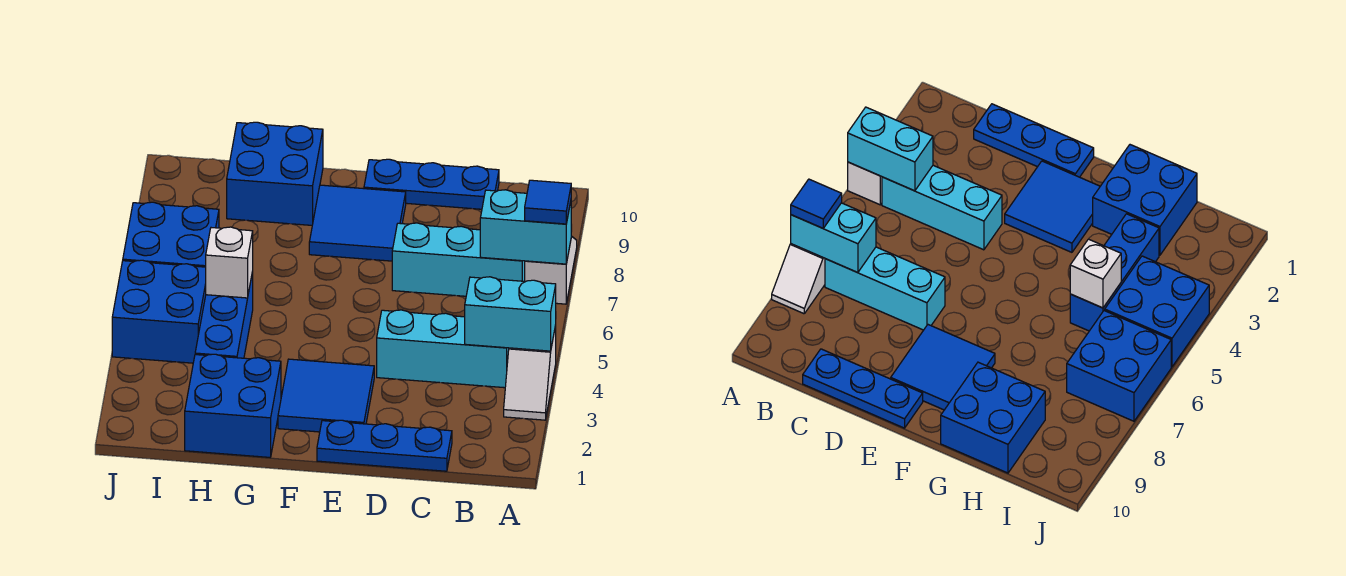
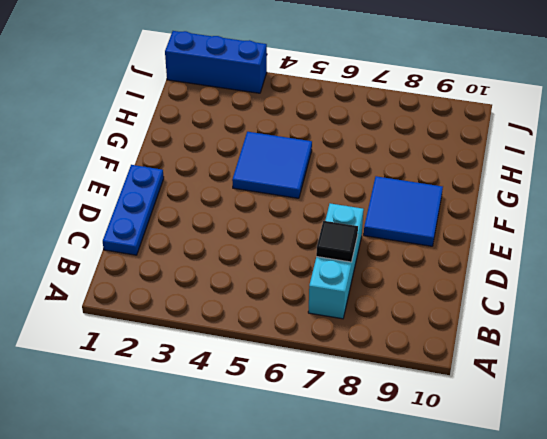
black tile C7 level 2 -> none
blue tile F4:G5 level 1 -> blue tile E2:F3 level 1
blue brick J1:J3 level 1 -> blue brick H3:H5 level 1
none -> white slope A3:A4 level 1 top 4
none -> white slope A7:A8 level 1 top 7
none -> cyan brick B4:D4 level 1

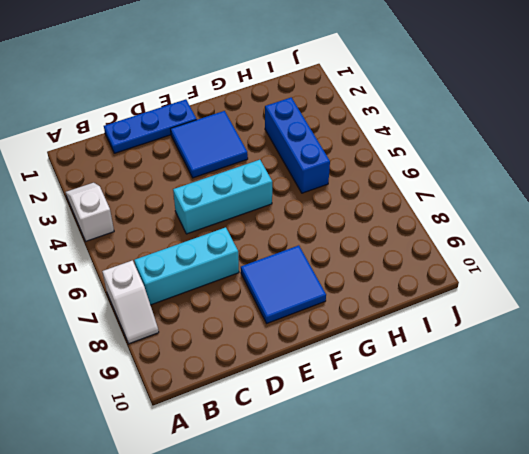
cyan brick D5:F5 level 1 -> cyan brick B4:D4 level 1
none -> blue plate C10:E10 level 1
none -> blue brick G1:H2 level 1
none -> blue brick G9:H10 level 1

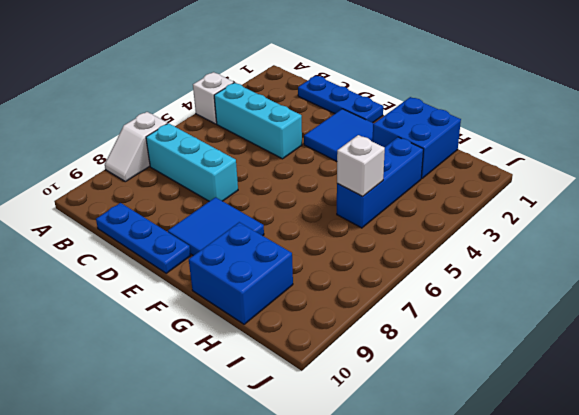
none -> blue brick I4:J5 level 1
none -> blue brick I6:J7 level 1
none -> cyan brick A4:B4 level 2

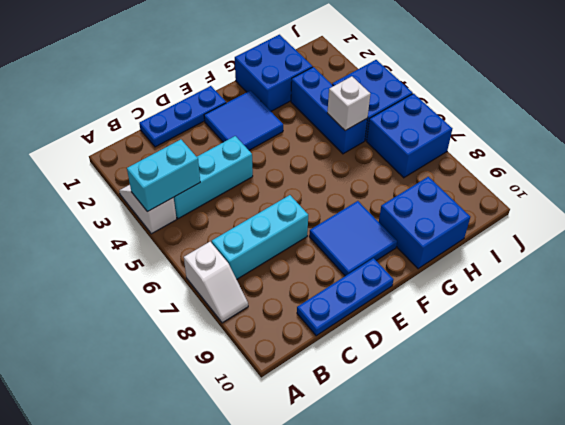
none -> cyan brick A7:B7 level 2
none -> blue tile A7 level 3

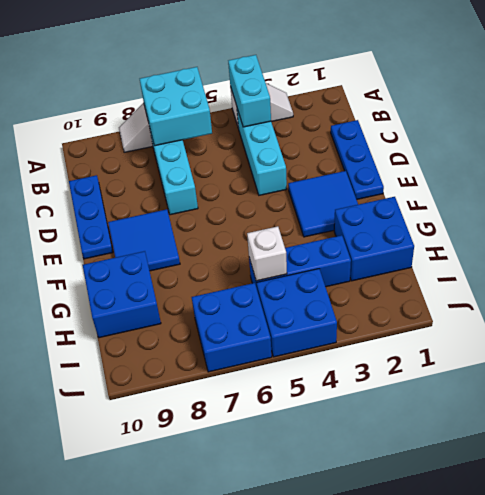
cyan brick A6:B7 level 2 -> cyan brick A7:B7 level 2
none -> blue tile A7 level 3

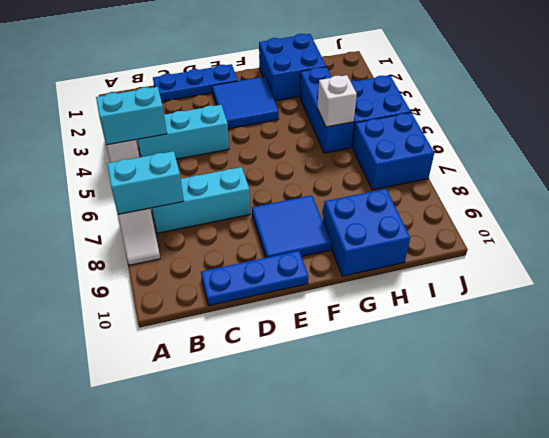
none -> blue tile A7 level 3

